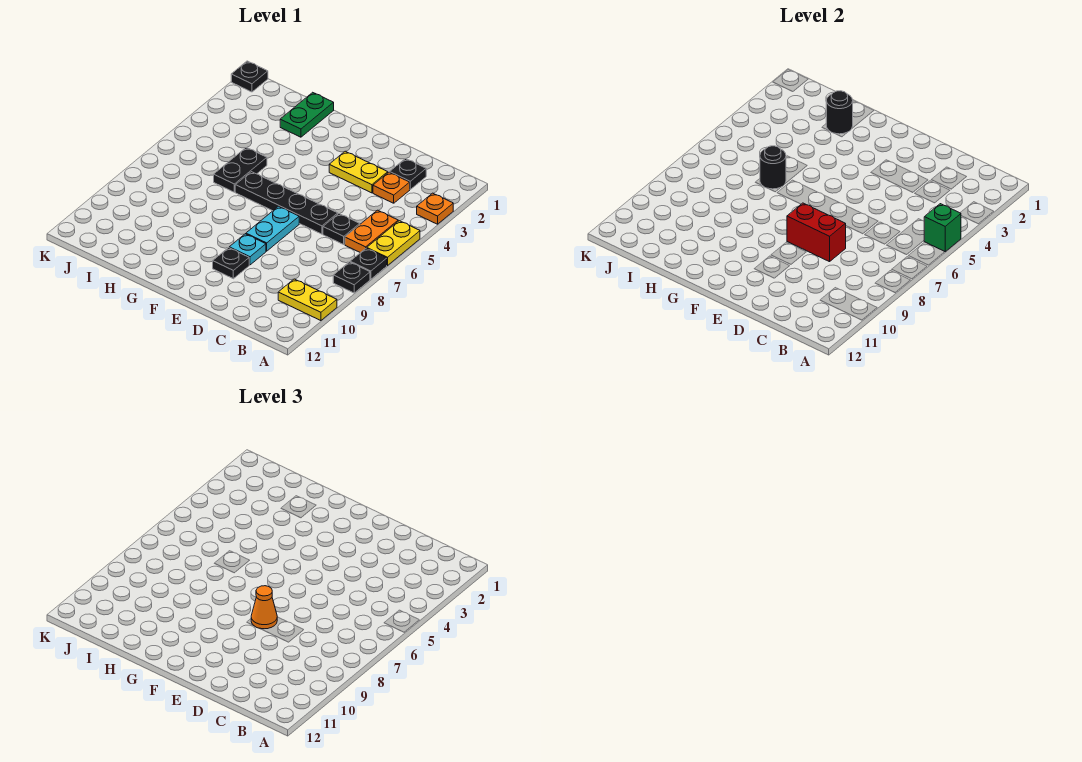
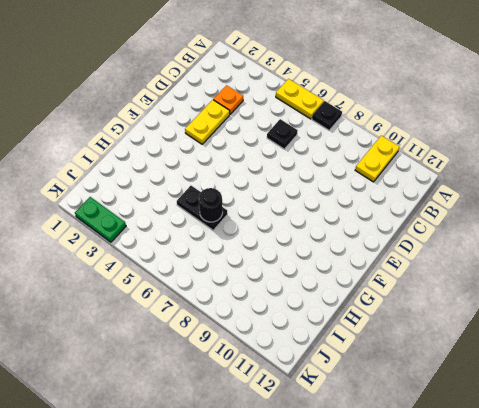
green plate K2:K3 level 1 -> green plate H1:H2 level 1
none -> orange plate A3 level 1
none -> black plate A8 level 1
none -> orange plate B5:B6 level 1

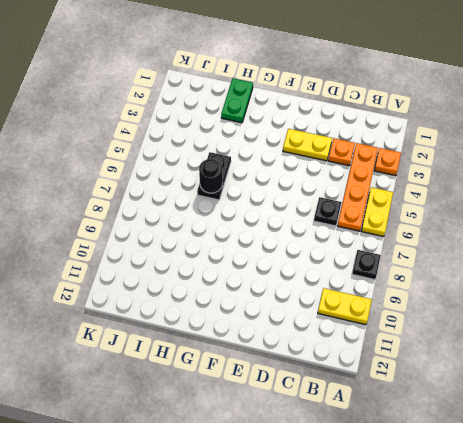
orange plate B3:B6 level 1 -> orange plate B5:B6 level 1
none -> black plate A7 level 1
none -> black plate C2 level 1
none -> black plate D6:G6 level 1

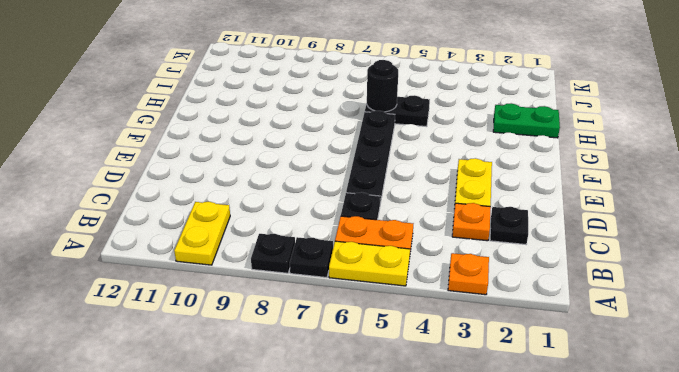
none -> cyan plate E7:E8 level 1
none -> cyan plate E9 level 1
none -> black plate E10 level 1

